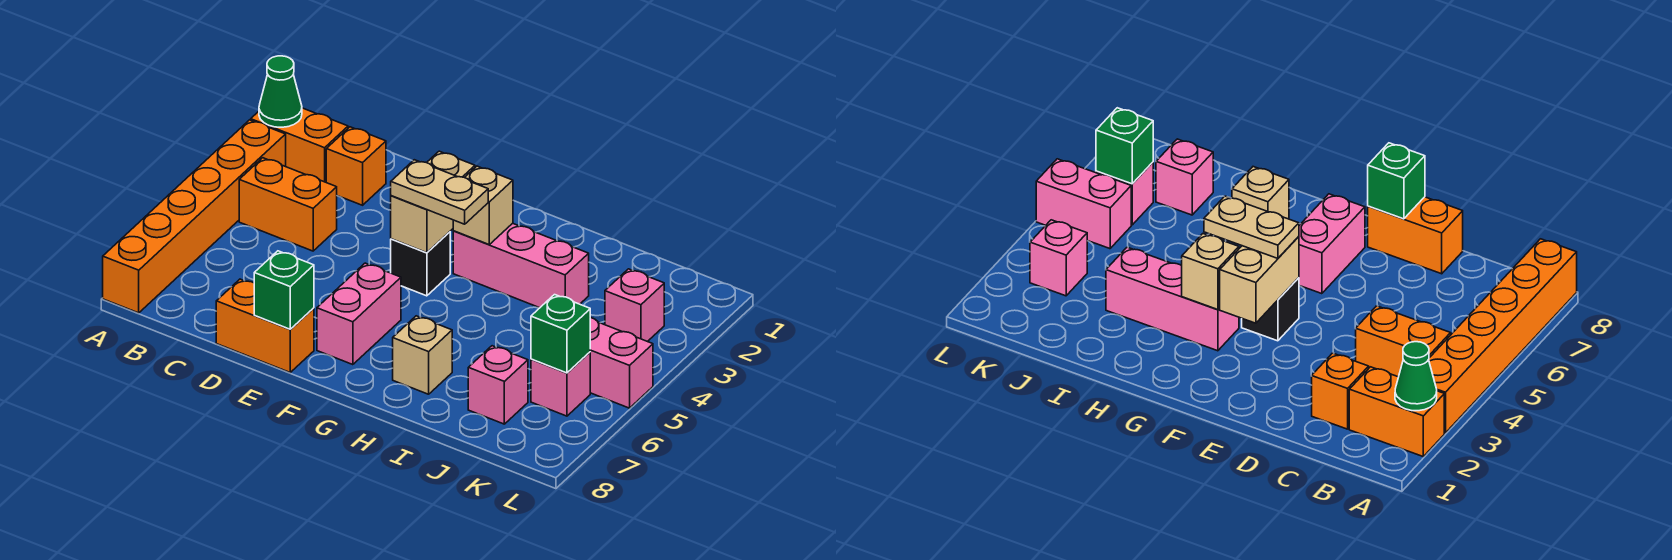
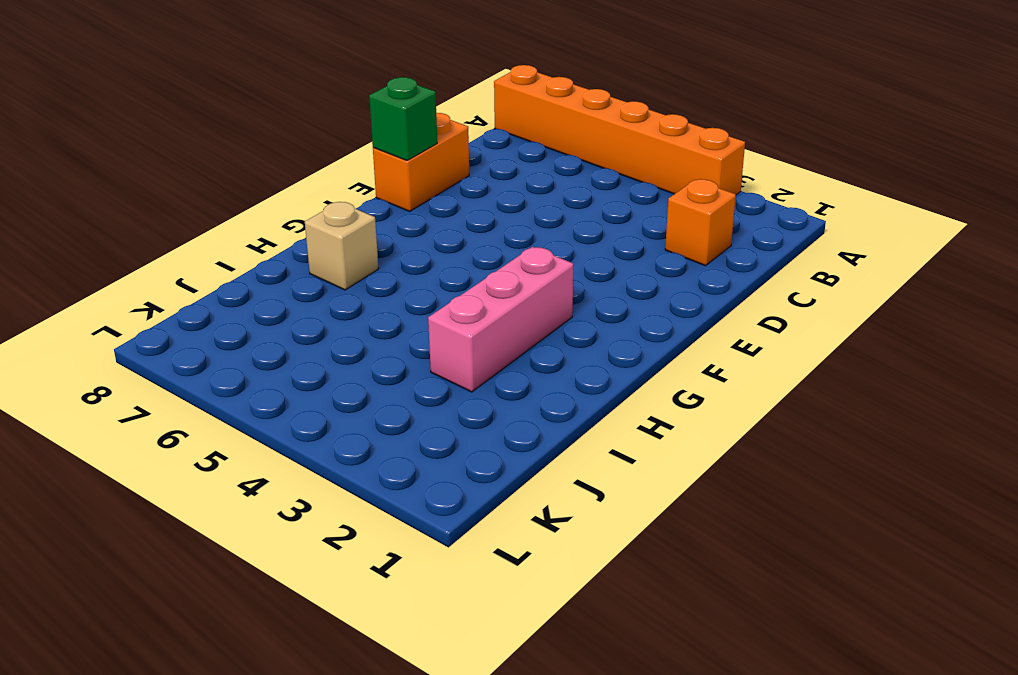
none -> orange brick A2:B2 level 1
none -> orange brick B4:C4 level 1
none -> black brick F4 level 1

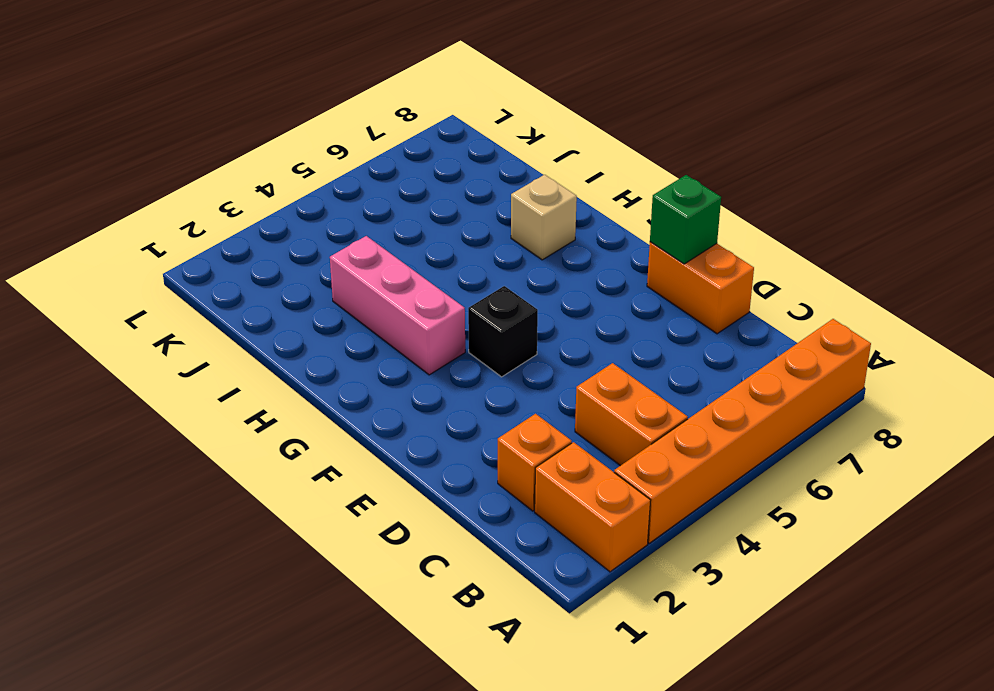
none -> pink brick F6:F7 level 1
none -> pink brick J7 level 1
none -> pink brick K3 level 1

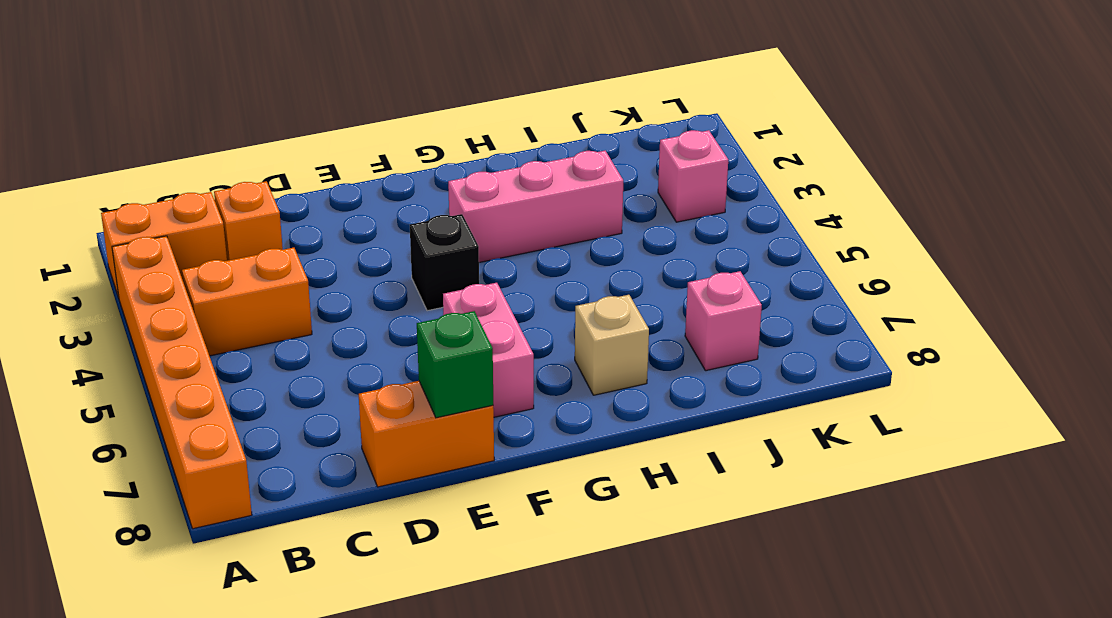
none -> pink brick K5:L5 level 1
none -> pink brick K6 level 1
none -> green cone A2 level 2

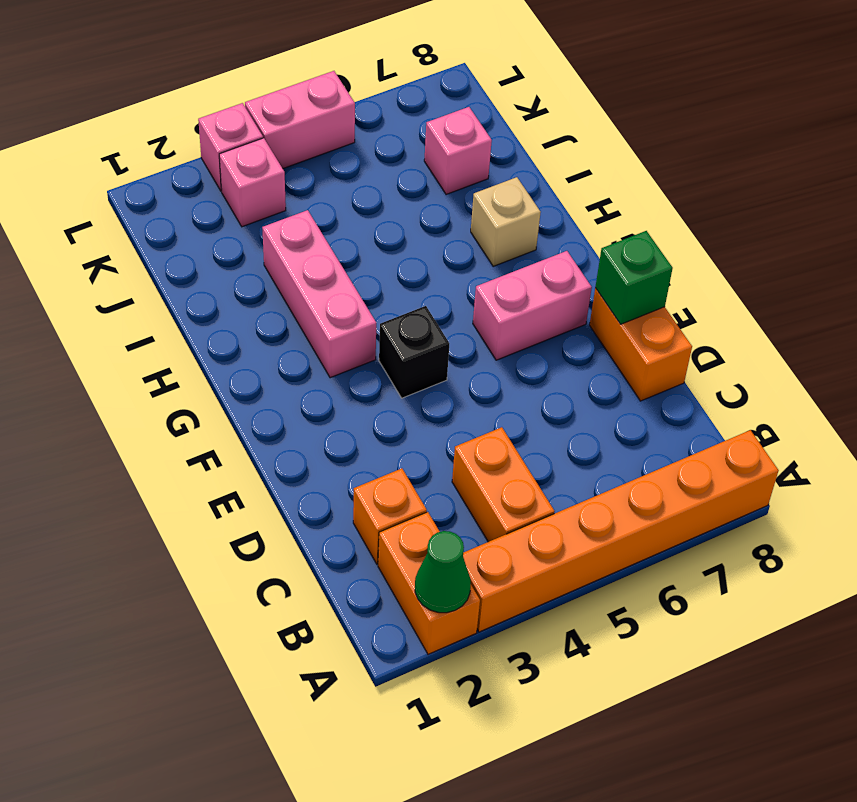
pink brick L3 level 1 -> pink brick K6 level 1
pink brick L4:L5 level 1 -> pink brick K5:L5 level 1
none -> tan brick F3:F4 level 2
none -> tan brick G3 level 2
none -> green brick K6 level 2

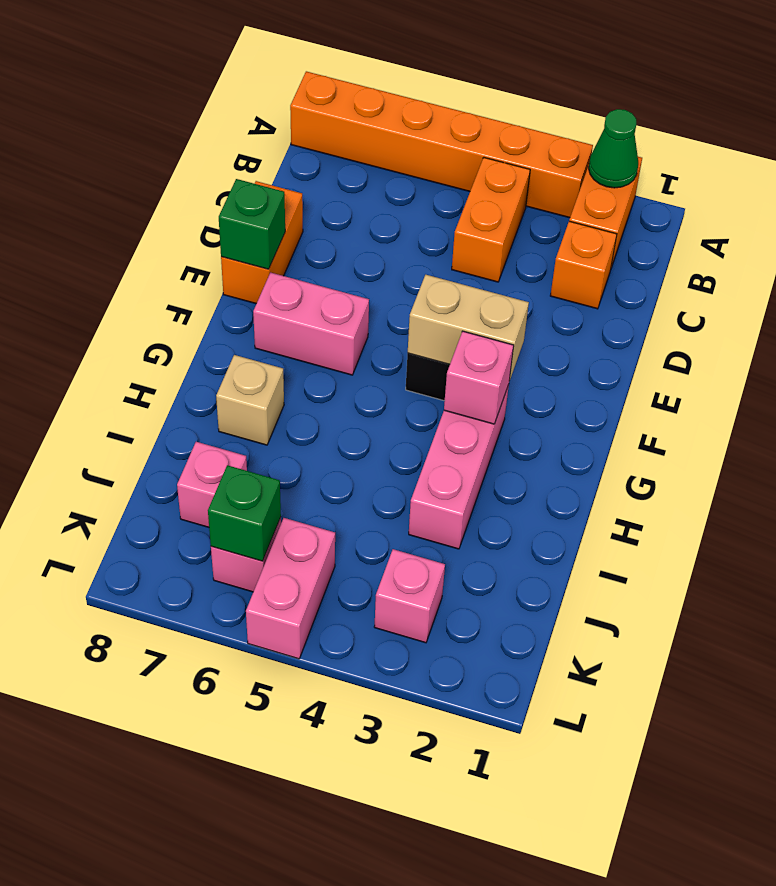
pink brick G3 level 2 -> tan brick G3 level 2
none -> tan plate F4:G4 level 3

